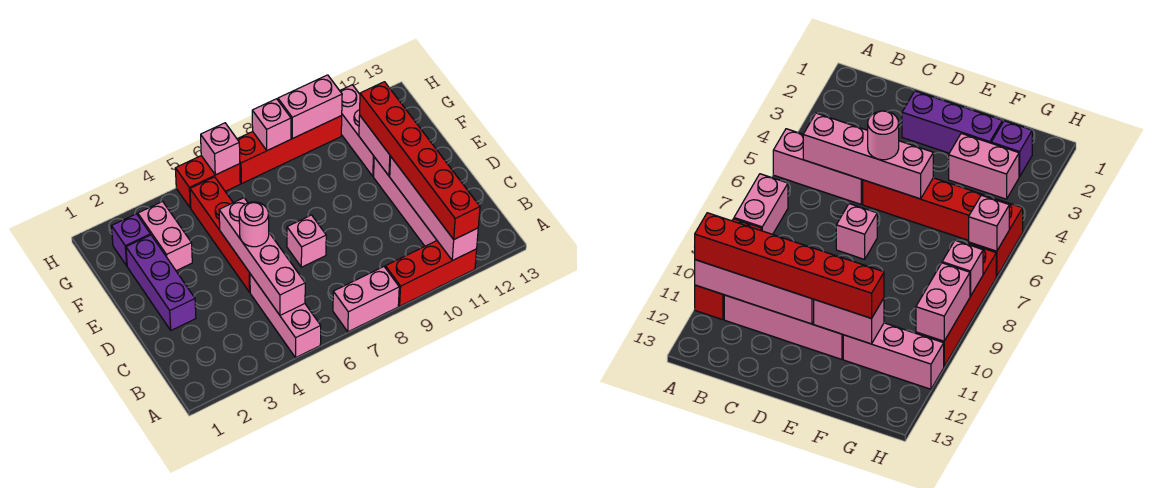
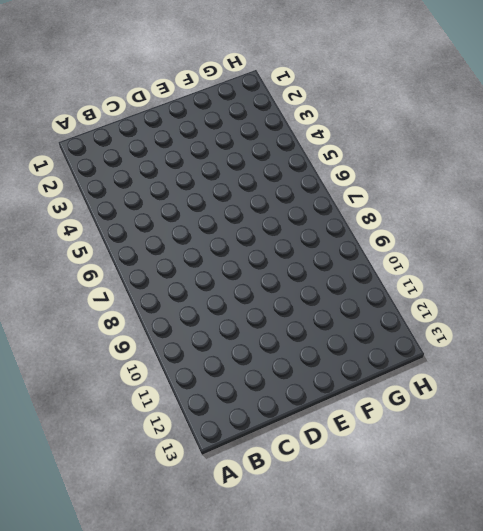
none -> pink brick A5:C5 level 1
none -> pink brick A7:A8 level 1
none -> red brick A9:A11 level 1

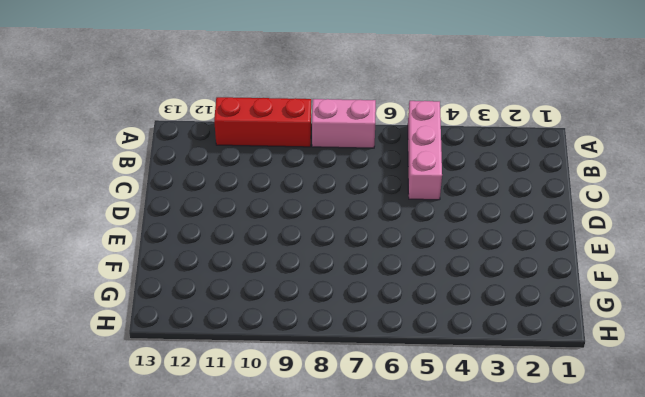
none -> pink brick B11:E11 level 1
none -> purple brick D2:F2 level 1
none -> red brick D5:G5 level 1

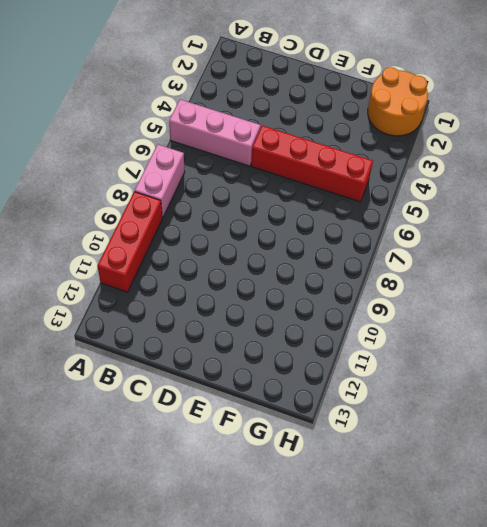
orange round brick G1:H2 level 1 -> purple brick G2 level 1
none -> pink brick B11:E11 level 1
none -> purple brick D2:F2 level 1
none -> pink brick D7 level 1

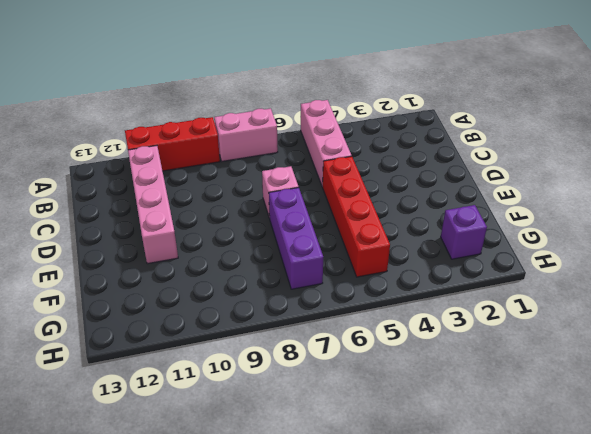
purple brick E7:G7 level 1 -> purple brick D2:F2 level 1
none -> pink brick F3:G3 level 1
none -> pink brick F11:H11 level 1
none -> red brick H5:H6 level 1

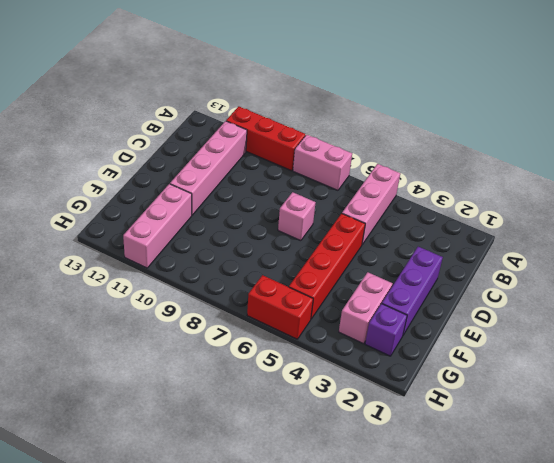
none -> red brick H7:H10 level 1
none -> pink brick A11:D11 level 2
none -> pink brick B5:E5 level 2

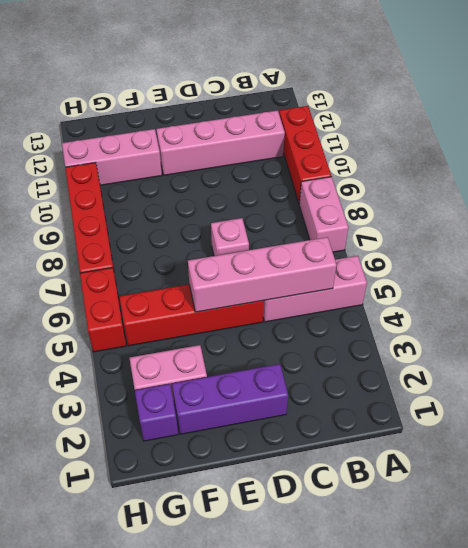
none -> pink brick A11:D11 level 2
none -> pink brick E11:F11 level 2
none -> pink brick H6 level 2

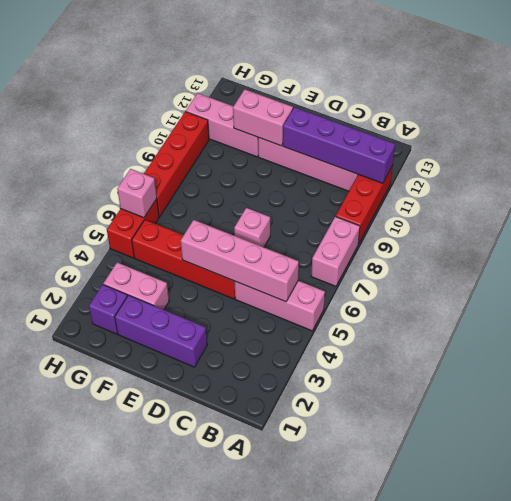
purple brick A11:D11 level 2 -> pink brick A11:D11 level 2
none -> pink brick H8 level 2
none -> pink brick H9:H10 level 2
none -> red brick A11:F11 level 3

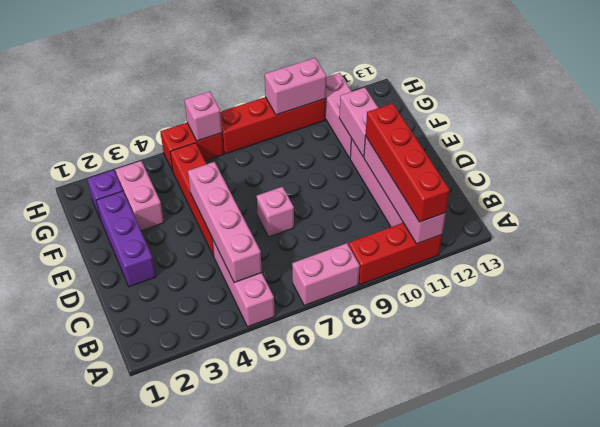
red brick A11:D11 level 3 -> red brick A11:F11 level 3
none -> pink brick H8 level 2
none -> pink round brick D5 level 3

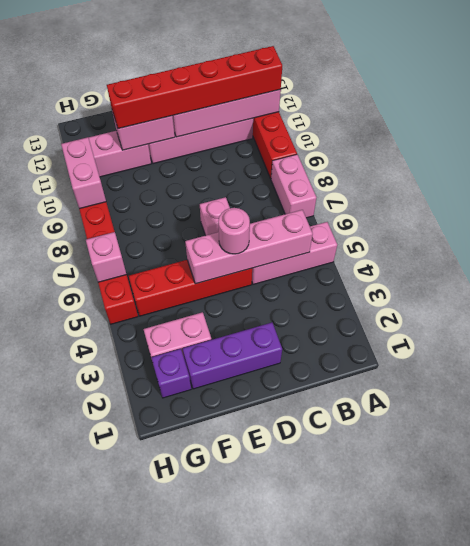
none -> pink brick H8 level 2

